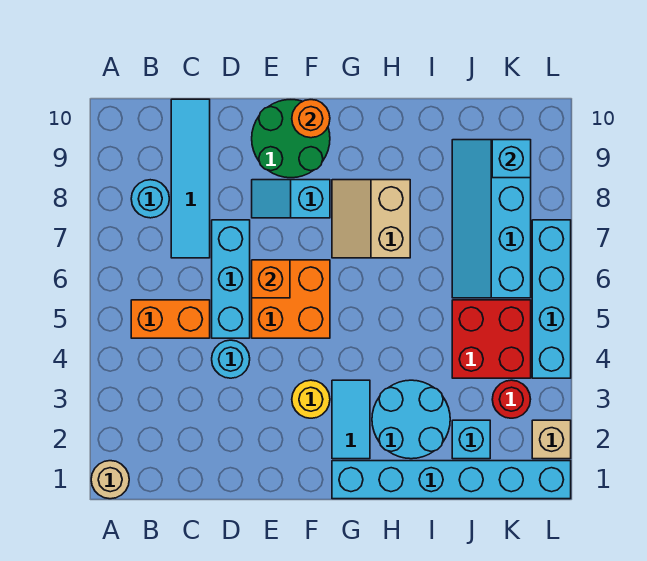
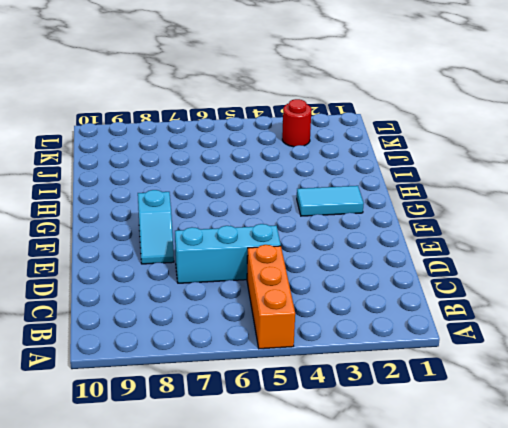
orange brick A5:C5 level 1 -> orange brick B5:C5 level 1
none -> tan round brick A1 level 1
none -> cyan round brick B8 level 1
none -> cyan tile C7:C10 level 1

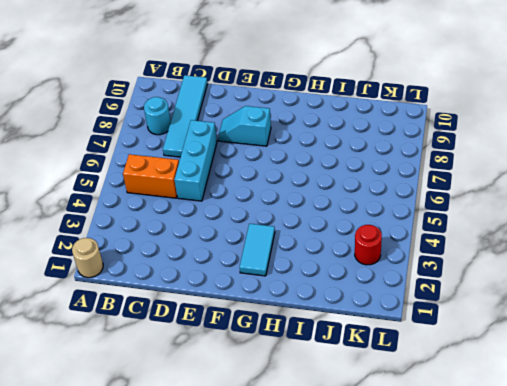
none -> cyan round brick D4 level 1
none -> orange brick E5:F6 level 1
none -> green round brick E9:F10 level 1

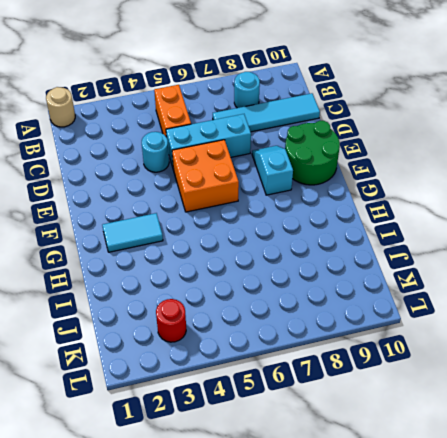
none -> yellow round brick F3 level 1
none -> cyan brick G1:L1 level 1
none -> tan slope G7:H8 level 1 top H

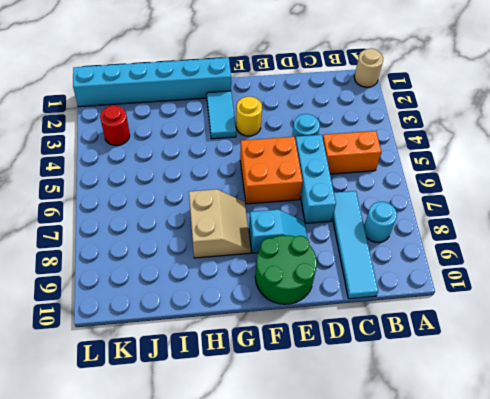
none -> cyan round brick H2:I3 level 1
none -> cyan brick J2 level 1
none -> red brick J4:K5 level 1

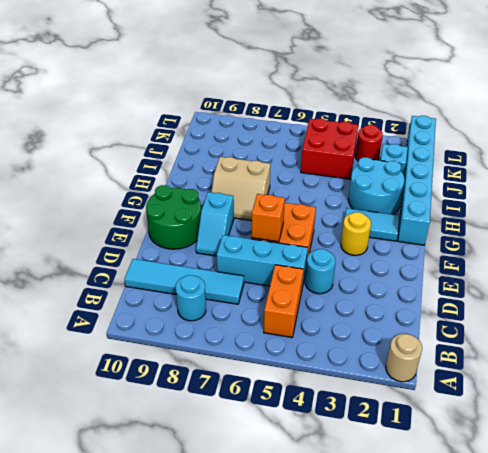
none -> cyan slope J6:K9 level 1 top K
none -> tan brick L2 level 1
none -> cyan brick L4:L7 level 1

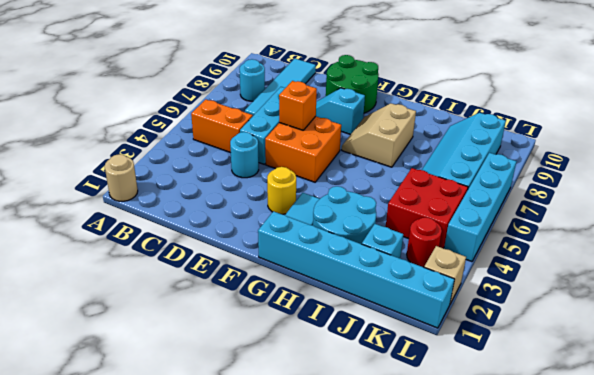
none -> orange round brick F10 level 2
none -> cyan brick K9 level 2

